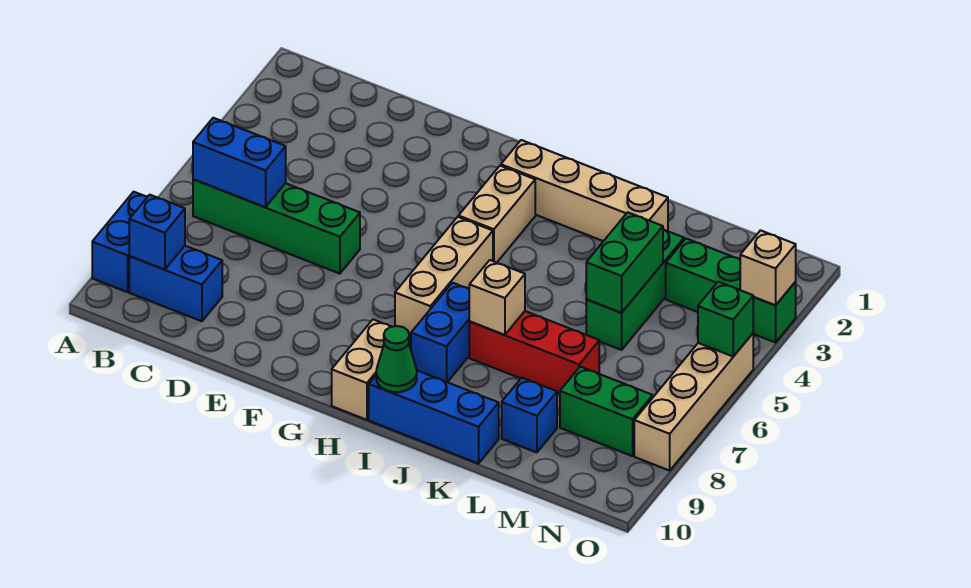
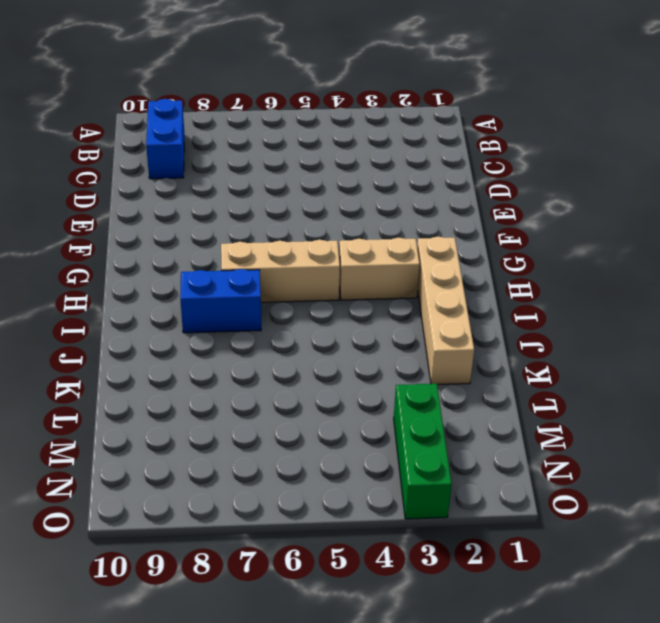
none -> blue brick A8:A9 level 1
none -> green brick B6:E6 level 1
none -> tan brick H9:H10 level 1

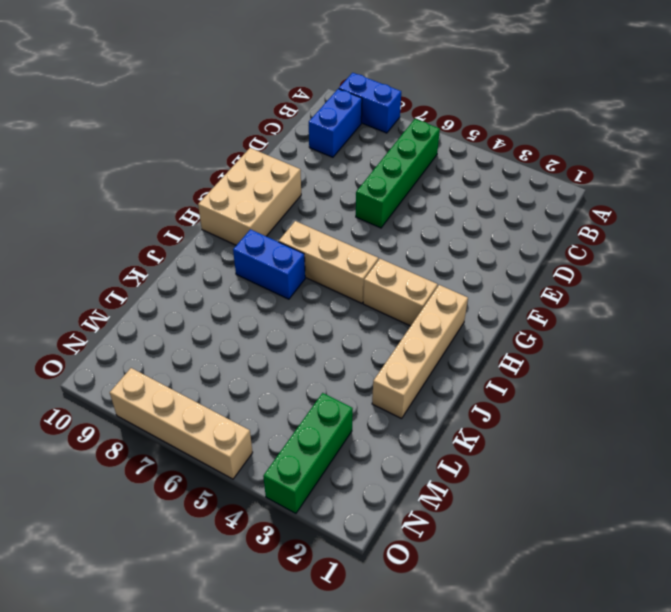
tan brick F9:H10 level 1 -> tan brick H9:H10 level 1
none -> blue brick I10:K10 level 1
none -> red brick J7:L7 level 1
none -> green brick L3:L5 level 1

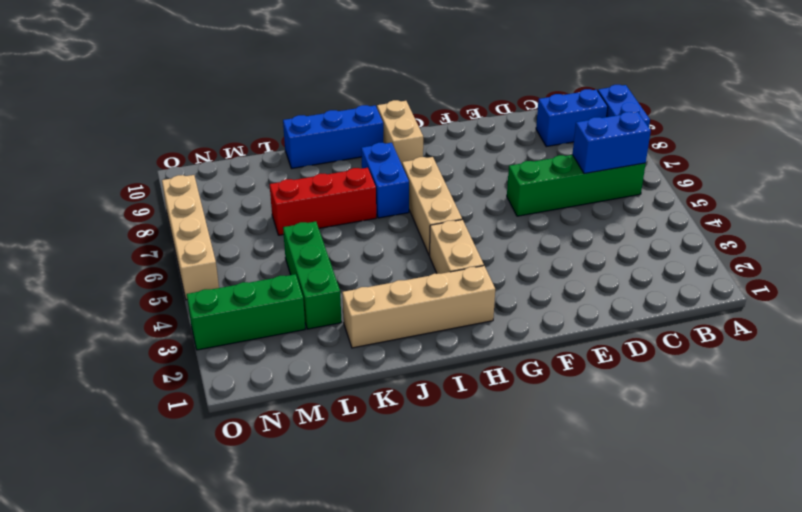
none -> blue brick L9 level 1
none -> green brick M8:N8 level 1
none -> blue brick B9 level 2

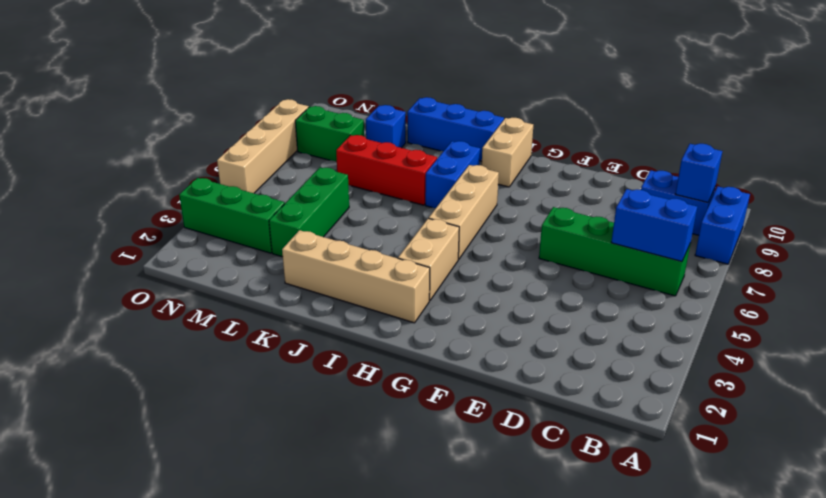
none -> green cone I10 level 2
none -> tan brick J7 level 2
none -> green brick L4:L5 level 2

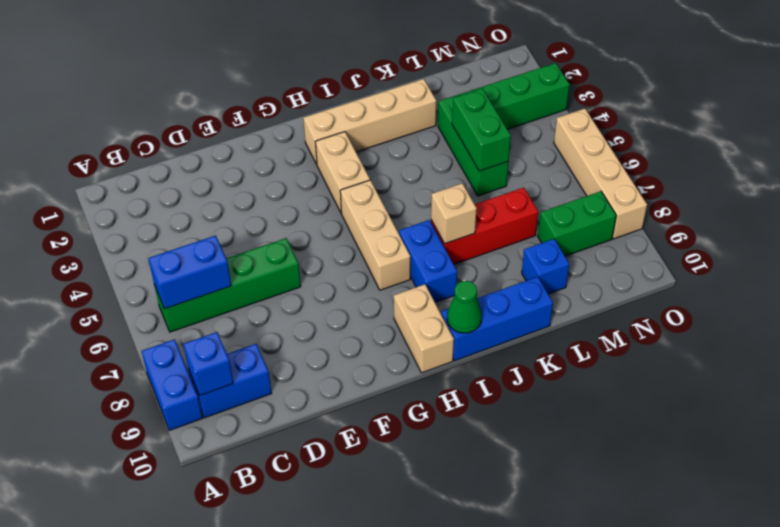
none -> tan brick O3 level 2
none -> green brick O5 level 2

